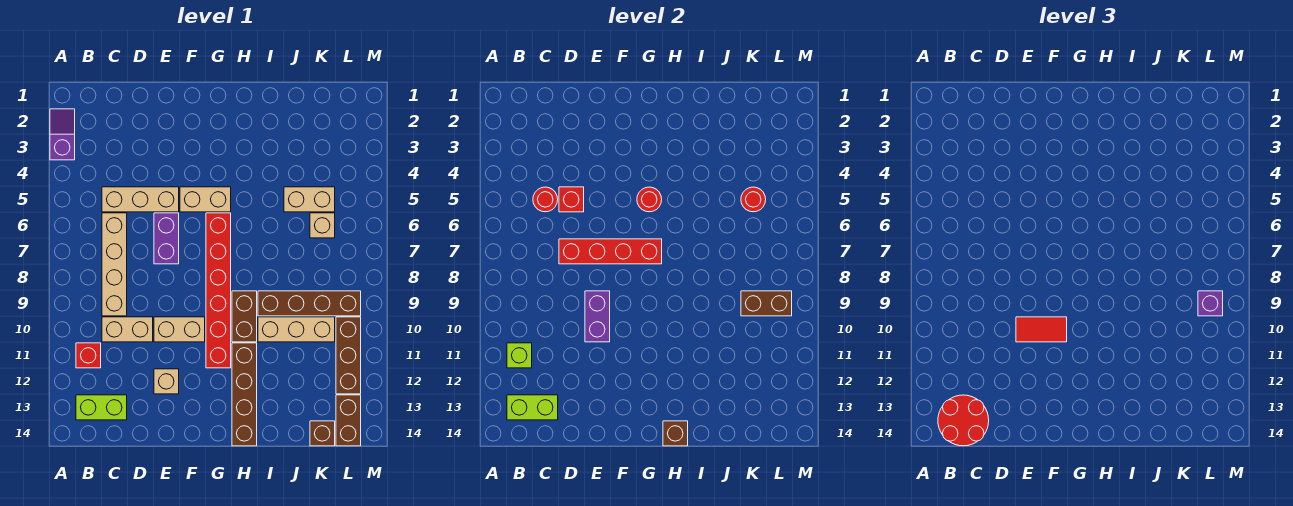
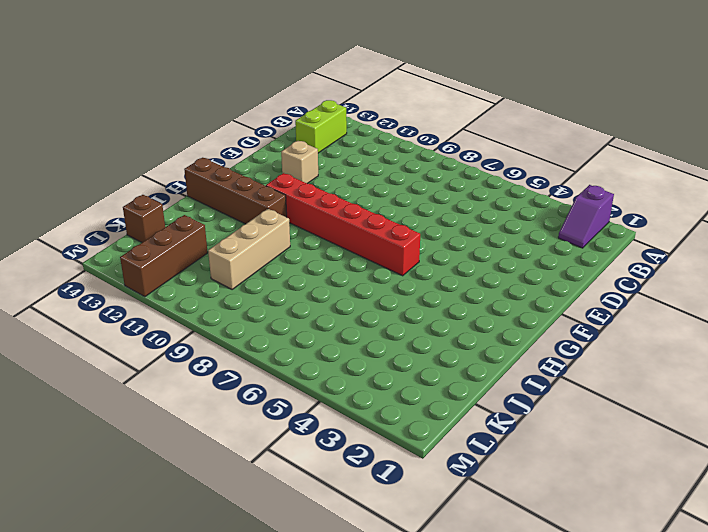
purple slope A2:B2 level 1 top A -> purple slope A2:A3 level 1 top 3
brown brick K12:M12 level 1 -> brown brick L10:L12 level 1
none -> red brick B11 level 1
none -> tan brick C5:E5 level 1
none -> tan brick C6:C9 level 1
none -> tan brick C10:D10 level 1

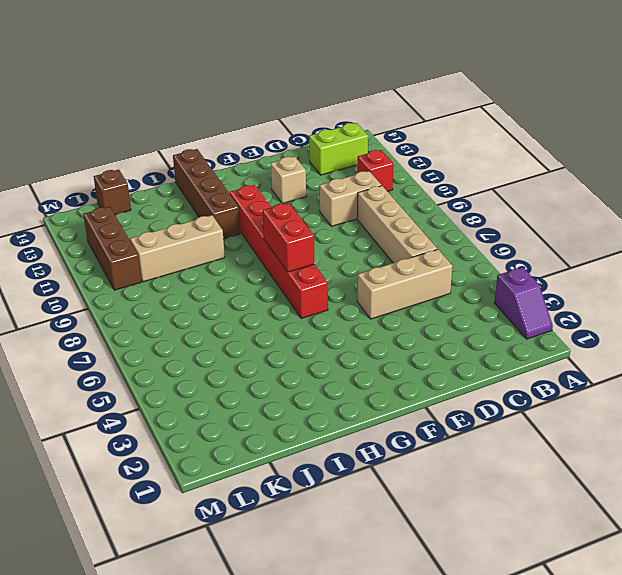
red brick G7:G8 level 2 -> red brick D7:G7 level 2
none -> purple brick E6:E7 level 1
none -> tan brick E10:F10 level 1
none -> tan brick F5:G5 level 1
none -> brown brick H9:H10 level 1

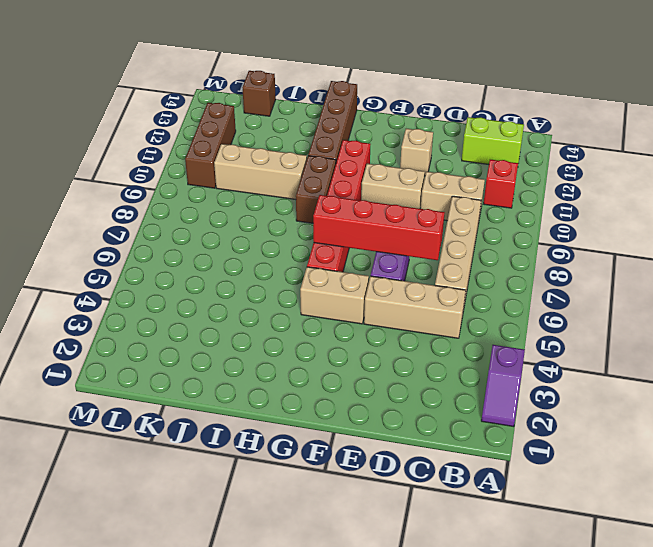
none -> brown brick I9:L9 level 1
none -> tan brick J5:K5 level 1
none -> tan brick K6 level 1
none -> brown brick L13:L14 level 1

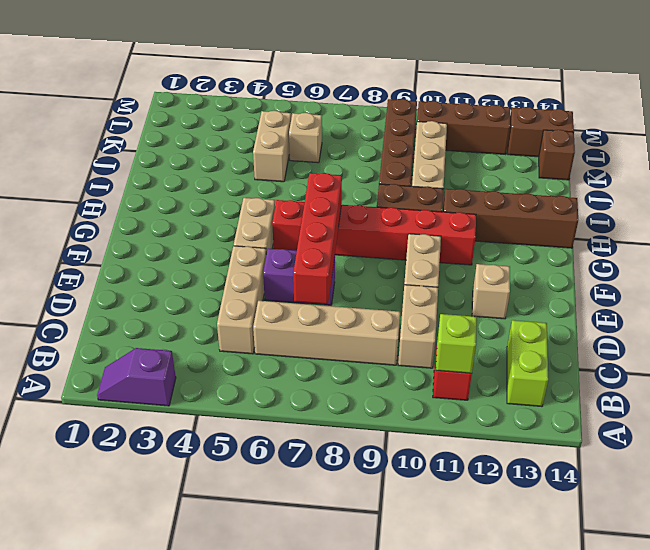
none -> lime brick B13:C13 level 2
none -> red round brick C5 level 2
none -> red brick D5 level 2
none -> purple brick E9:E10 level 2

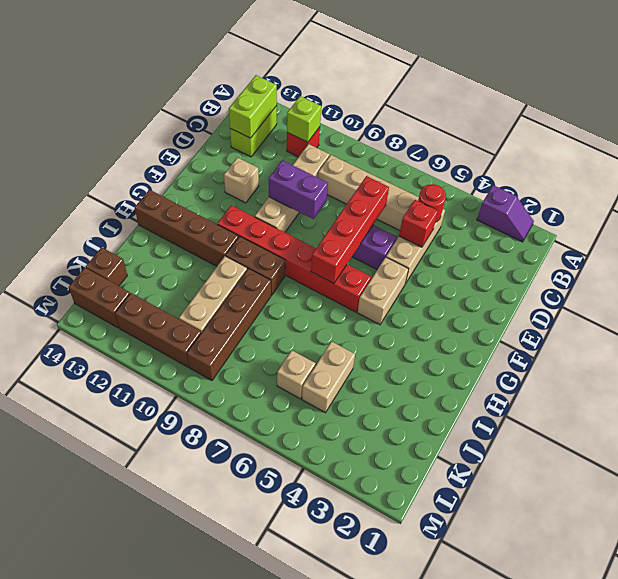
none -> red round brick G5 level 2
none -> brown brick H14 level 2
none -> red round brick K5 level 2
none -> brown brick K9:L9 level 2

